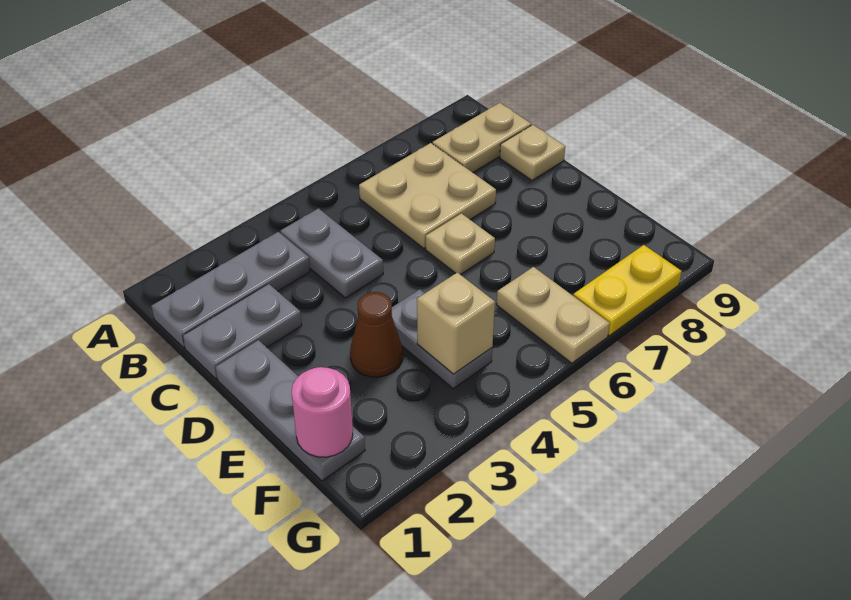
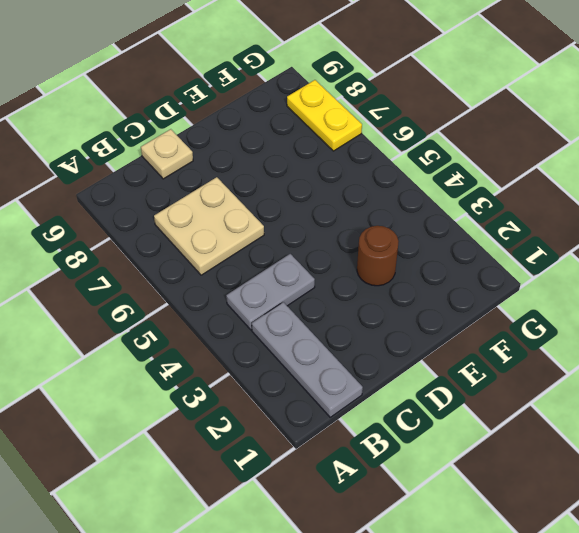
brown round brick E3 level 1 -> brown cone E3 level 1
none -> tan plate B8:B9 level 1
none -> grey plate C1:C2 level 1
none -> grey plate D1:F1 level 1

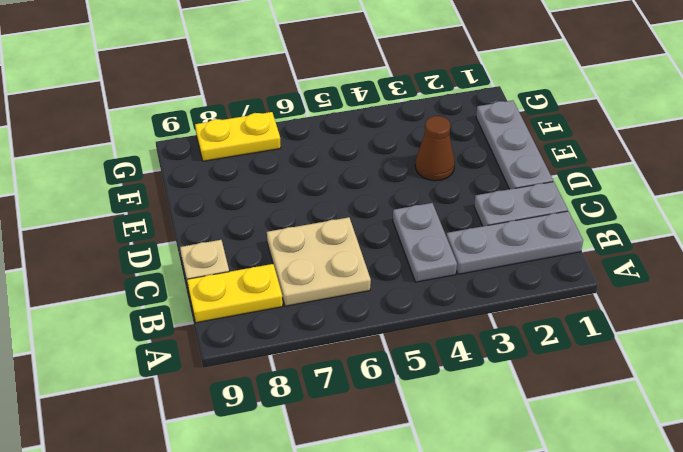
yellow plate B8:B9 level 1 -> tan plate B8:B9 level 1
none -> tan plate D6 level 1
none -> grey plate E4:F4 level 1
none -> tan plate F6:G6 level 1

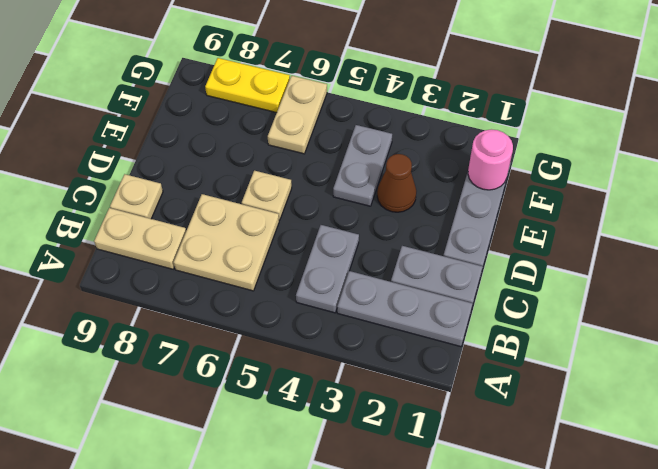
none -> tan brick F4 level 2

